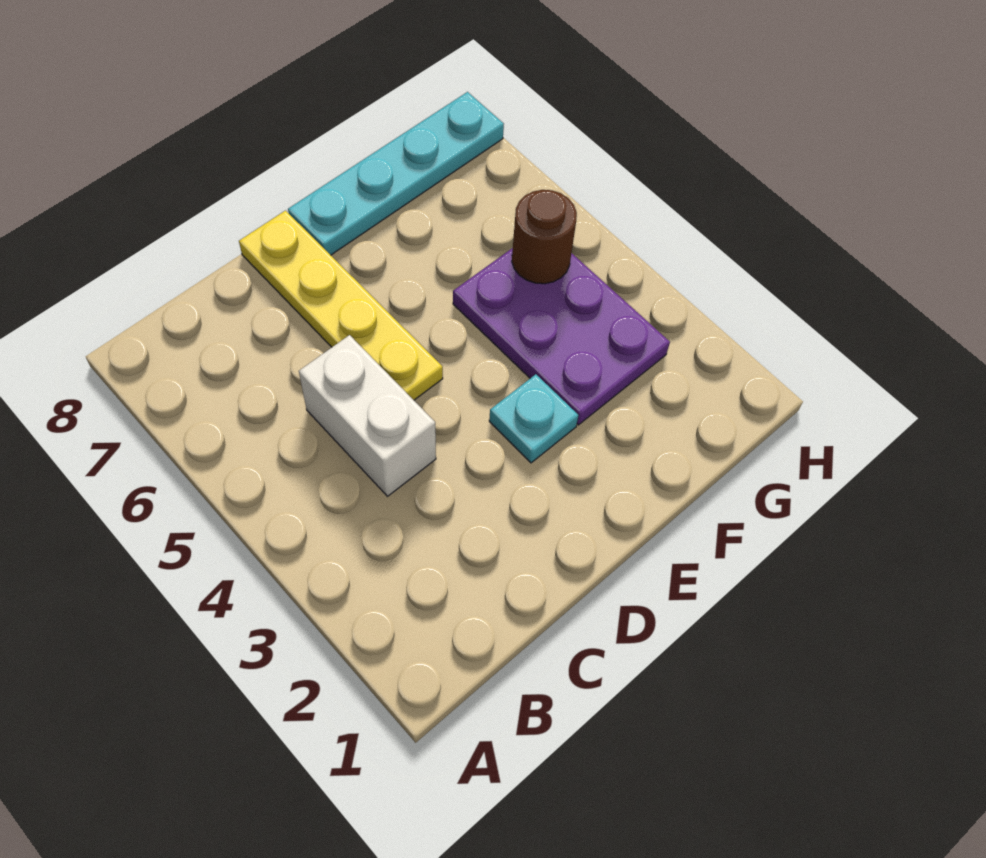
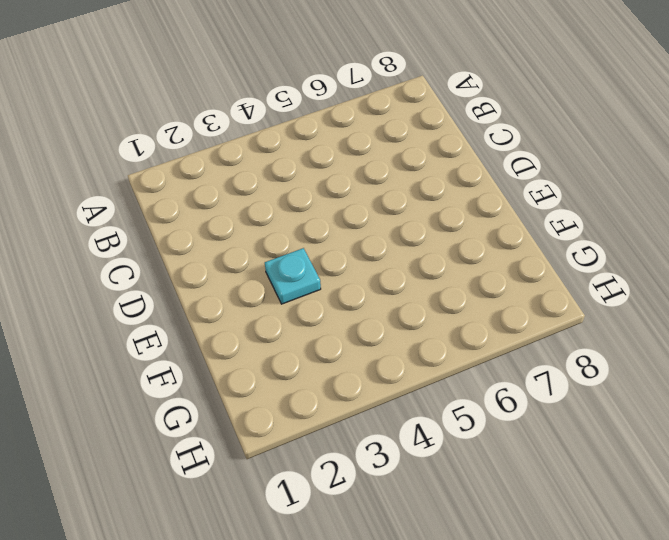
none -> white brick C4:C5 level 1
none -> yellow plate D5:D8 level 1

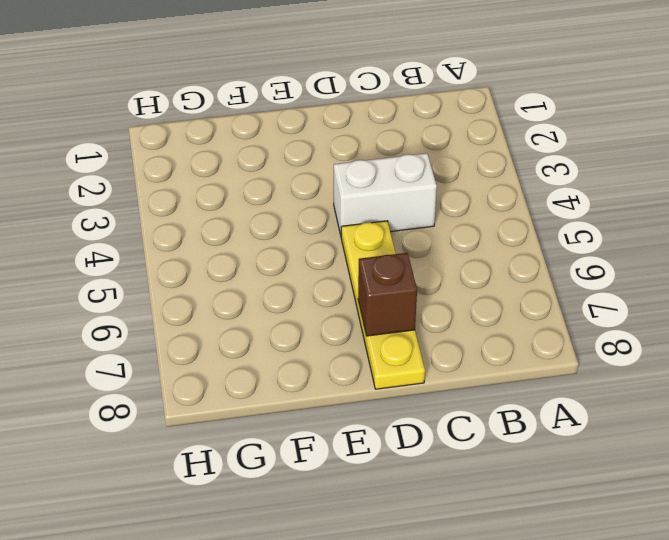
white brick C4:D4 level 1 -> white brick C4:C5 level 1
brown brick D7 level 2 -> none
none -> cyan plate E3 level 1
none -> cyan plate E8:H8 level 1

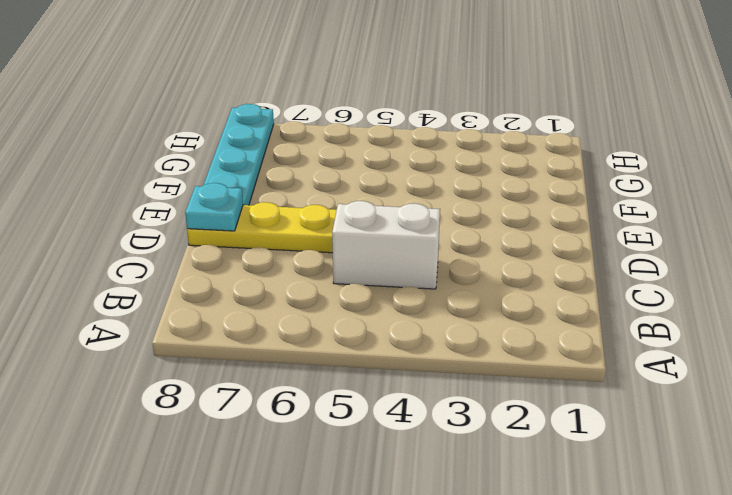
cyan plate D8 level 2 -> cyan plate E3 level 1
none -> purple plate F3:G5 level 1
none -> brown round brick G5 level 2

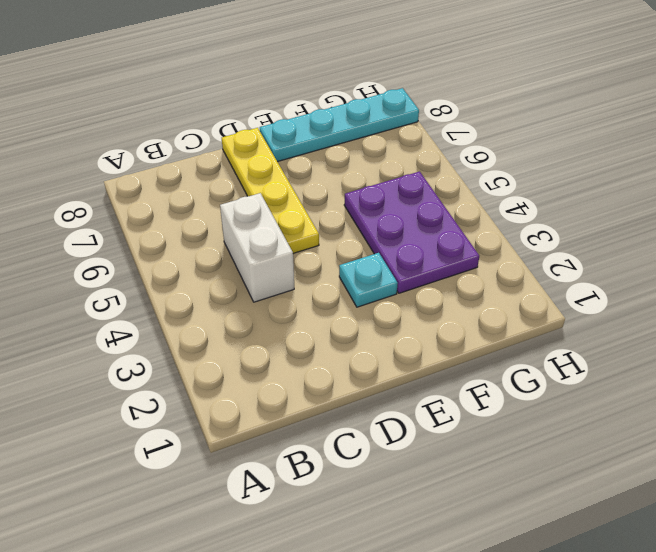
none -> brown round brick G5 level 2

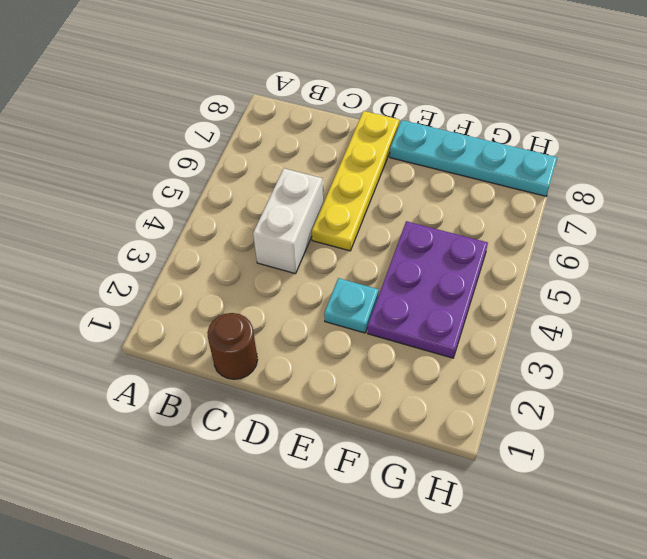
brown round brick C1 level 1 -> brown round brick G5 level 2

